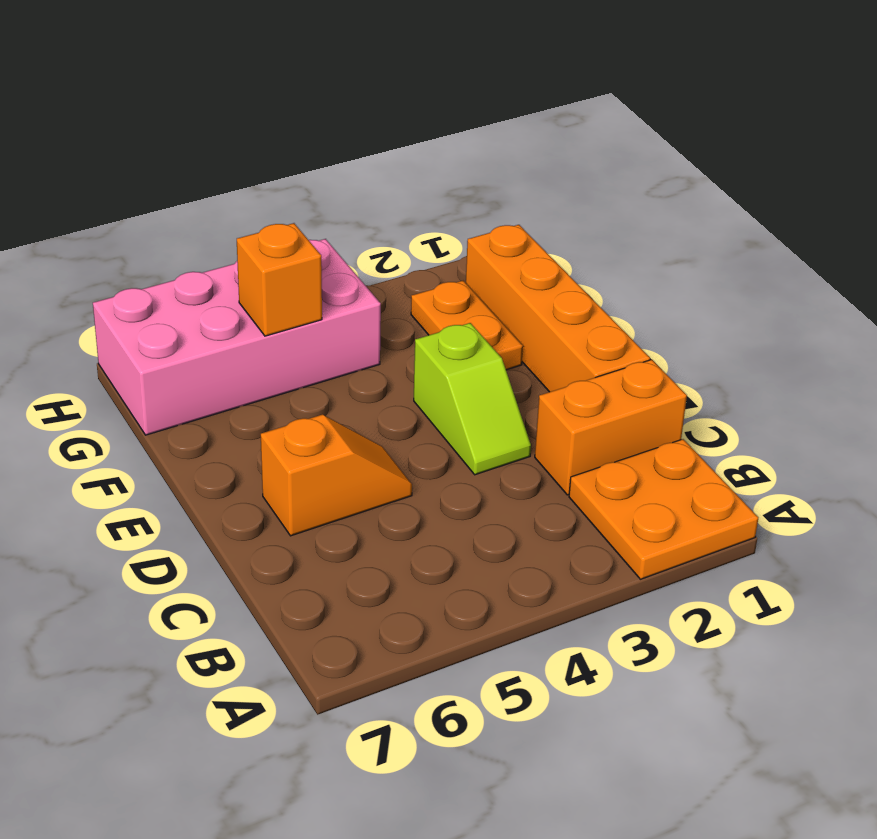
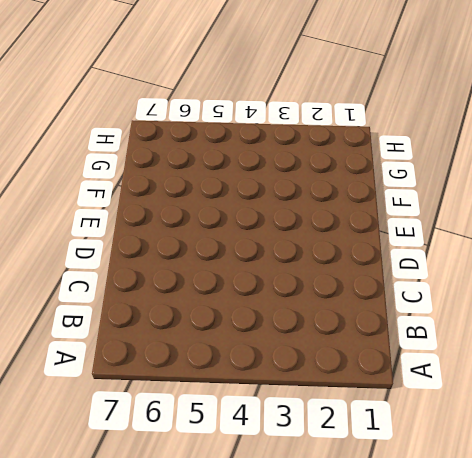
none -> orange plate A1:B2 level 1
none -> orange brick C1:C2 level 1

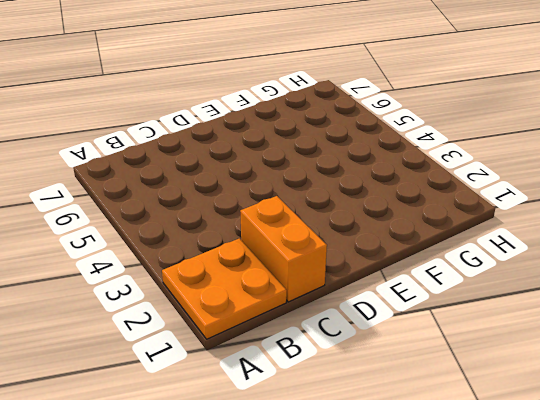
none -> orange brick D1:G1 level 1
none -> lime slope D3:E3 level 1 top E

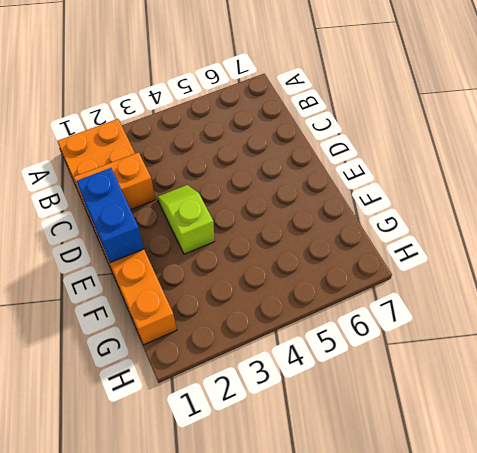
blue brick D1:E1 level 2 -> none
none -> orange slope D5:D6 level 1 top 6
none -> orange plate F2:G2 level 1

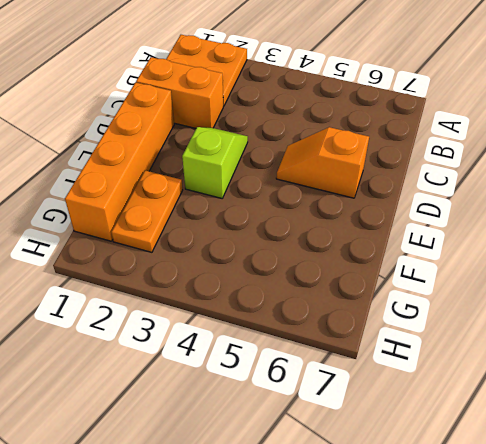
none -> pink brick G4:H7 level 1
none -> orange brick G5 level 2

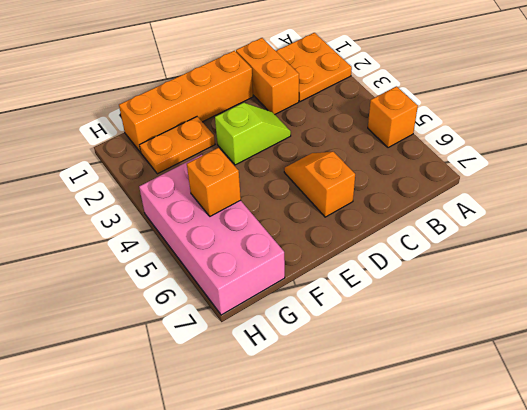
orange brick A5 level 1 -> none

